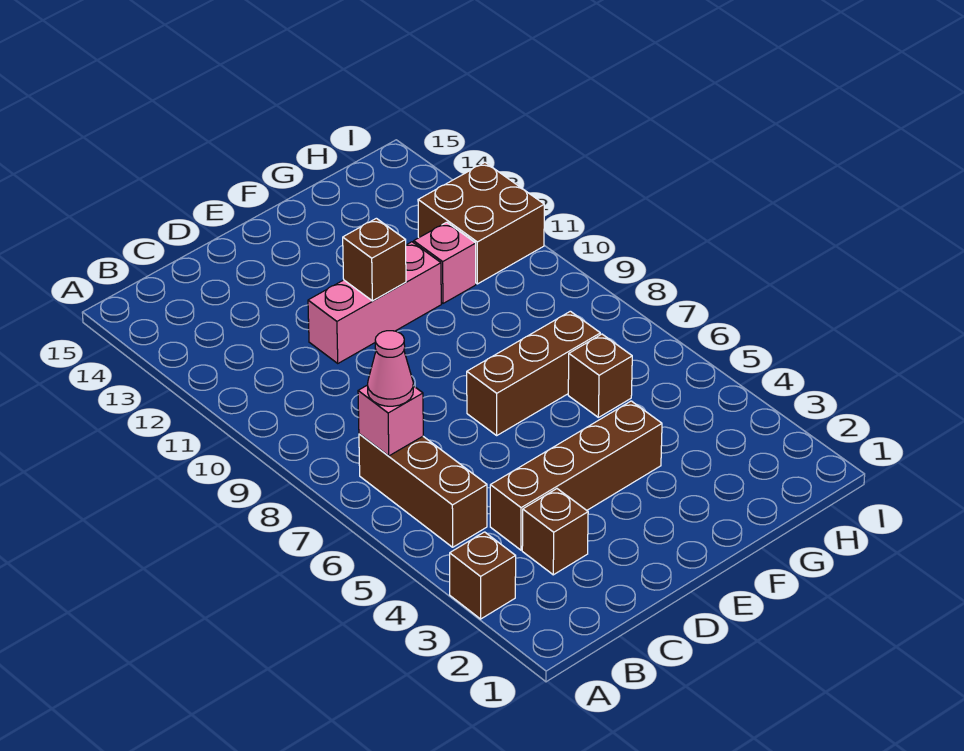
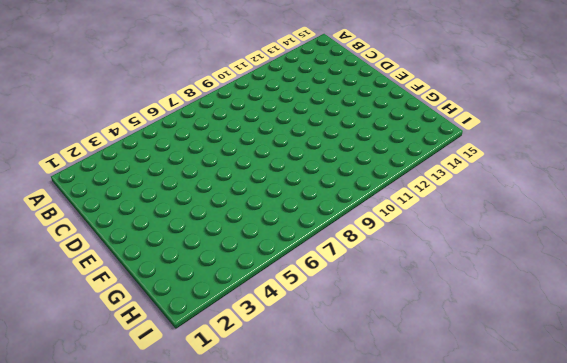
none -> brown brick A3 level 1
none -> brown brick B5:B7 level 1
none -> brown brick C3 level 1

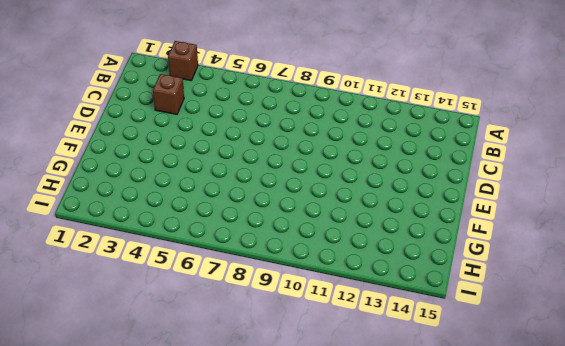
none -> brown brick B5:B7 level 1
none -> brown brick C4:F4 level 1
none -> pink brick D11:F11 level 1

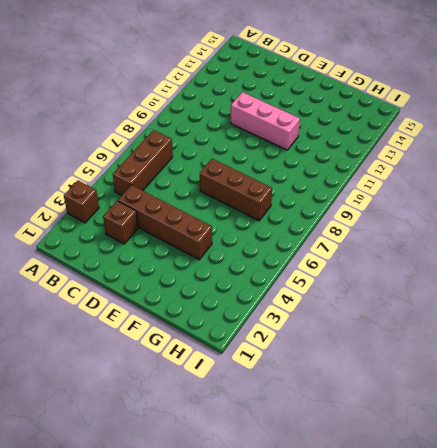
none -> brown brick G6 level 1
none -> pink brick G11 level 1
none -> brown brick H11:I12 level 1

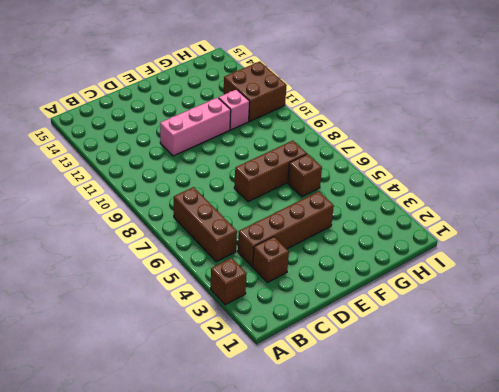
none -> pink brick B7 level 2
none -> brown brick E11 level 2
none -> pink cone B7 level 3

